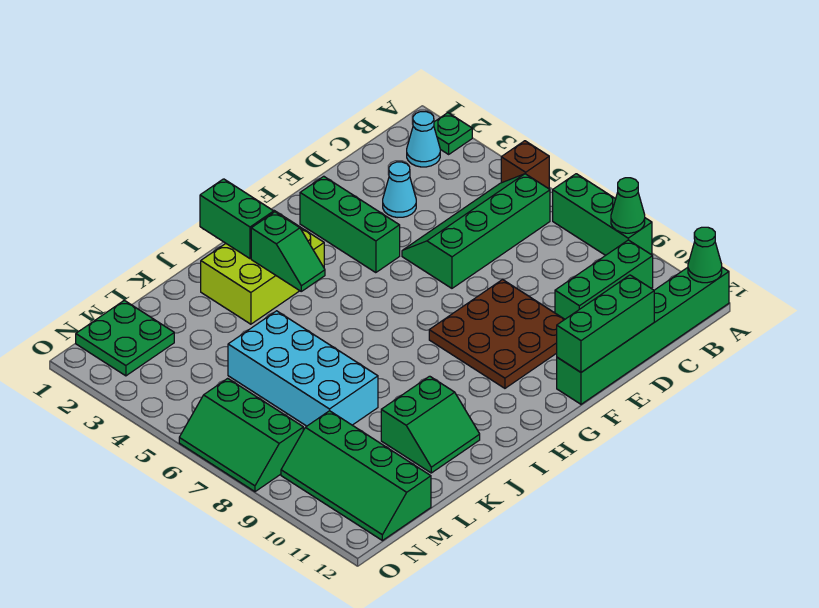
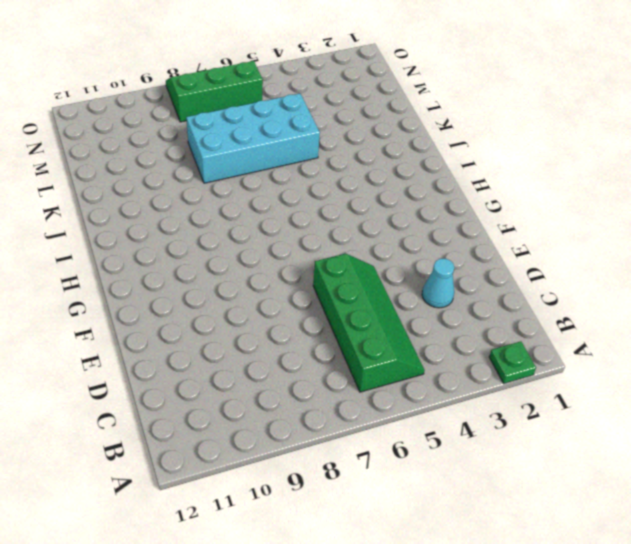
none -> brown brick A5 level 1
none -> green brick A7:A9 level 1
none -> green brick A12:F12 level 1

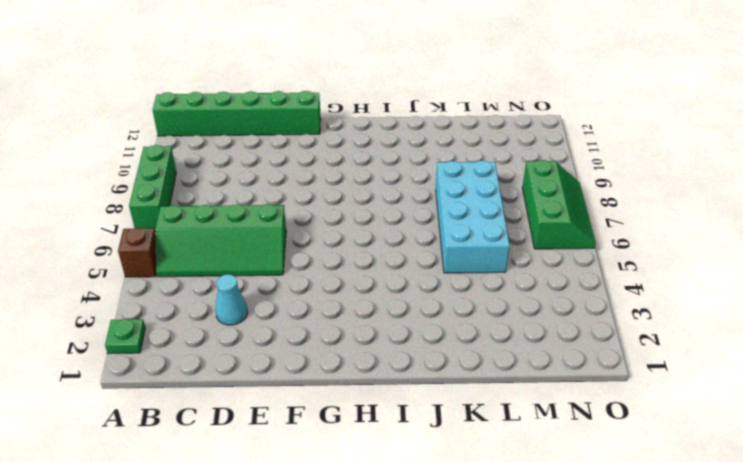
none -> cyan cone B2 level 1
none -> green brick B10:D10 level 1
none -> brown plate E8:G10 level 1

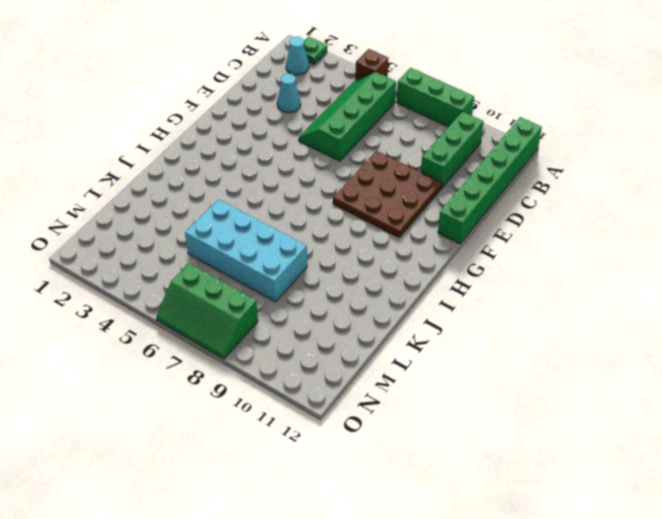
none -> green brick F2:F4 level 1
none -> lime brick H2:J3 level 1
none -> green slope J10:K11 level 1 top 10

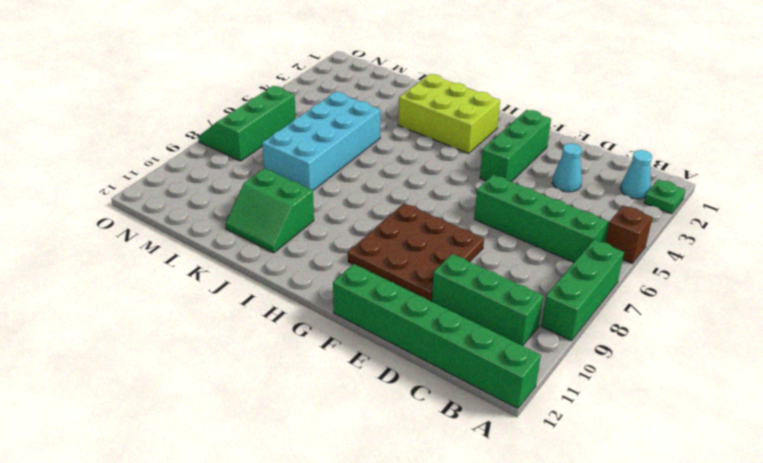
none -> green plate M1:N2 level 1
none -> green slope M9:N12 level 1 top M
none -> green cone A9 level 2

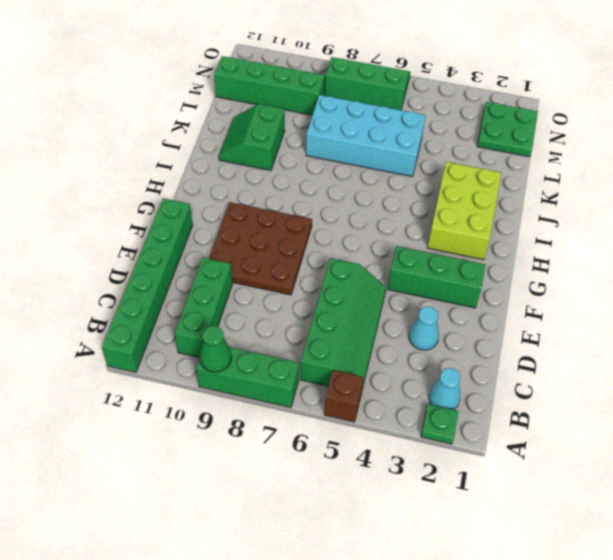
none -> green cone A12 level 2
none -> green brick D12:F12 level 2
none -> green brick I1:I2 level 2

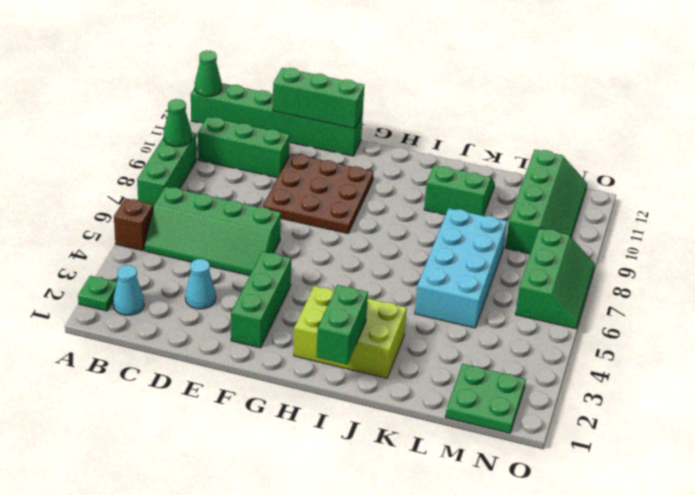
none -> green slope I3:I4 level 2 top 3

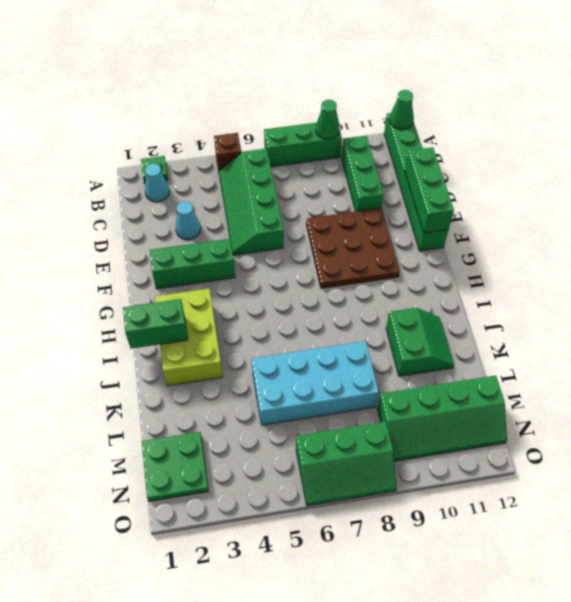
none -> green slope I3:I4 level 2 top 3

